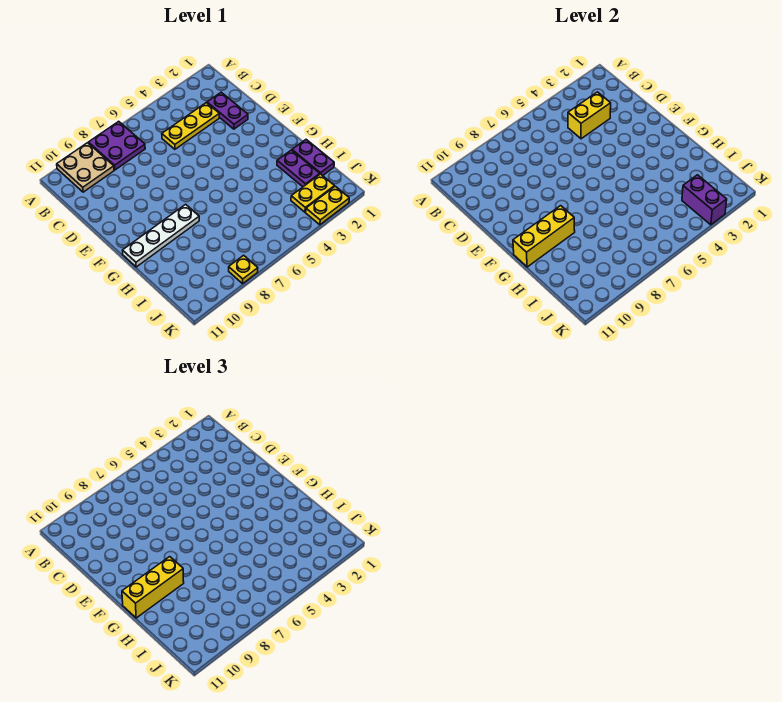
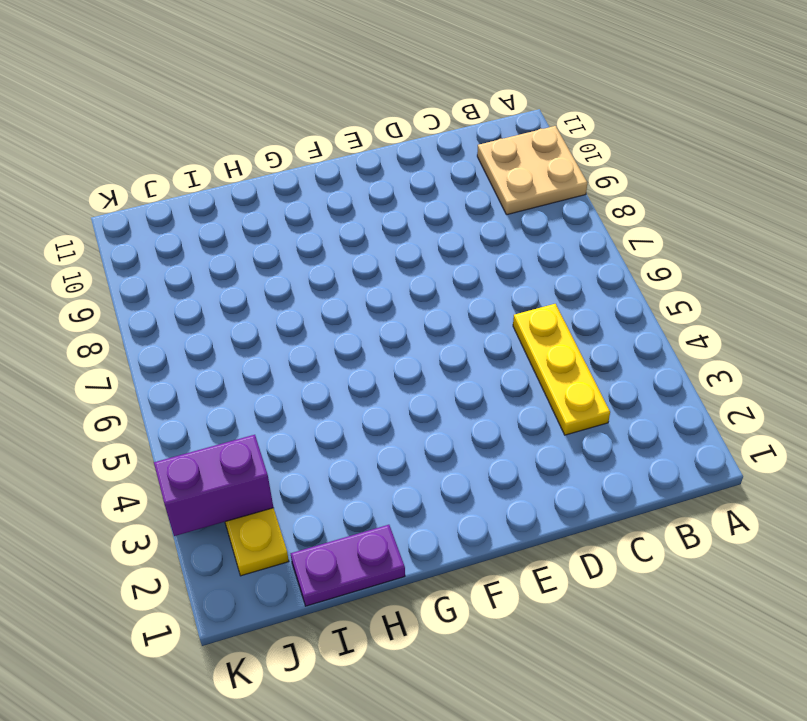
none -> purple plate A7:B8 level 1
none -> purple plate C2:D2 level 1
none -> white plate G8:G11 level 1

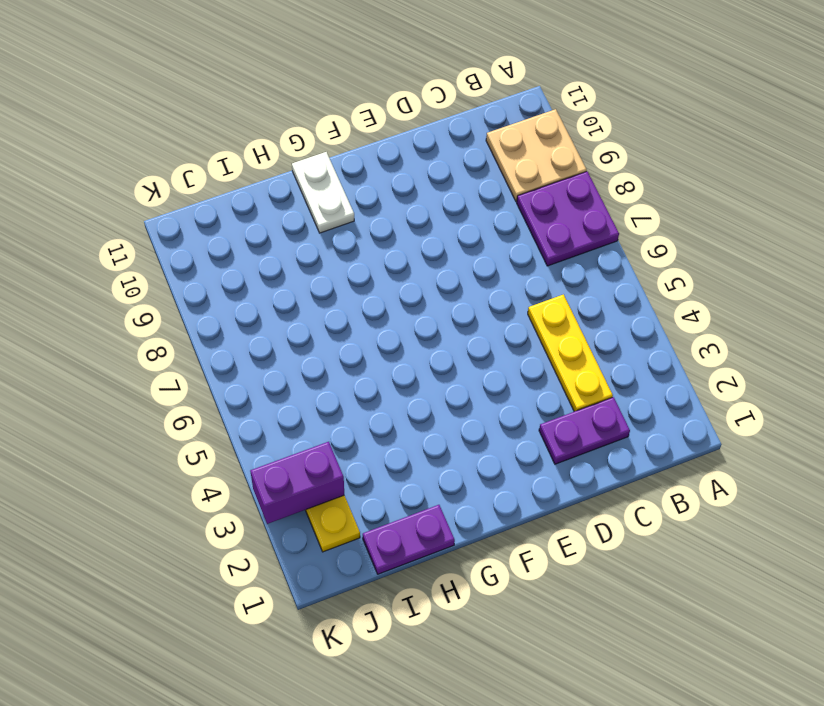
white plate G10:G11 level 1 -> white plate G8:G11 level 1
none -> purple plate H2:I2 level 1
none -> yellow plate K2:K3 level 1
none -> yellow plate K8 level 1

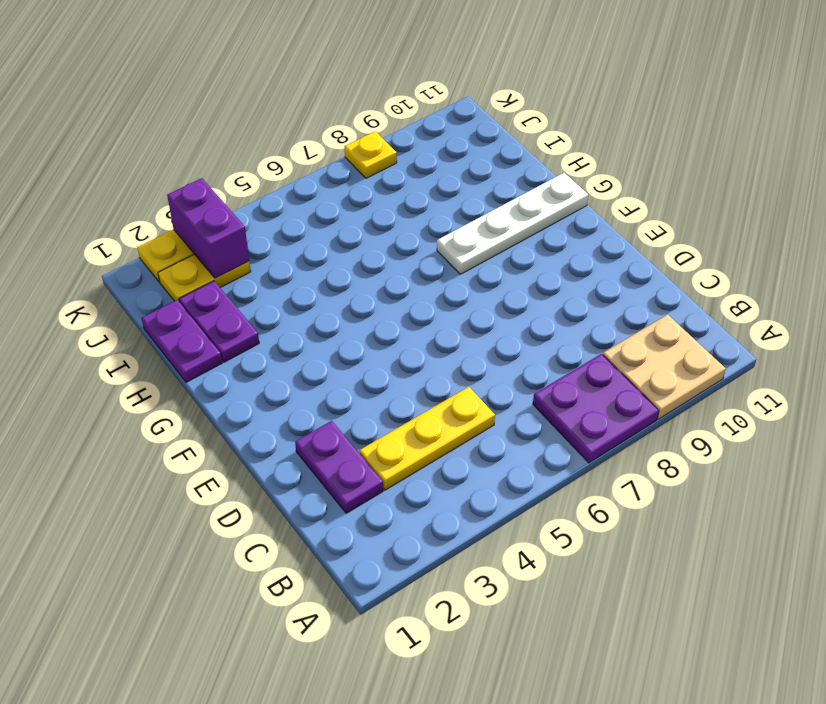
none -> yellow brick C3:C4 level 2
none -> yellow brick G9:G11 level 2
none -> yellow brick G9:G11 level 3

